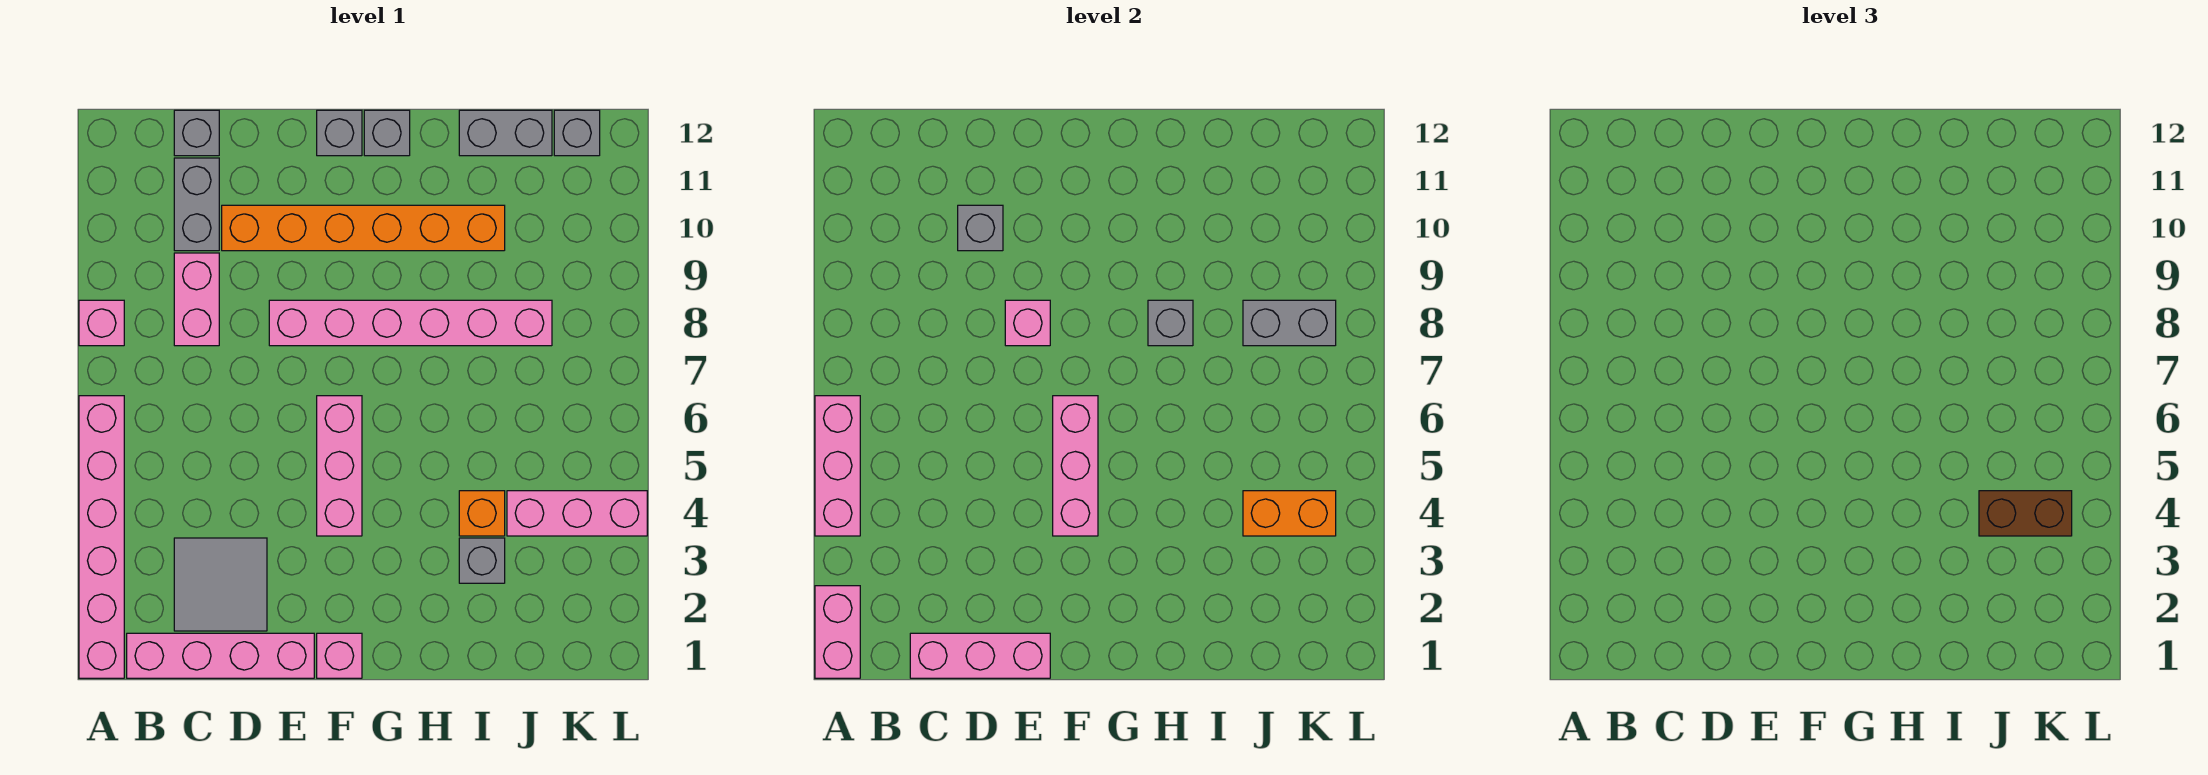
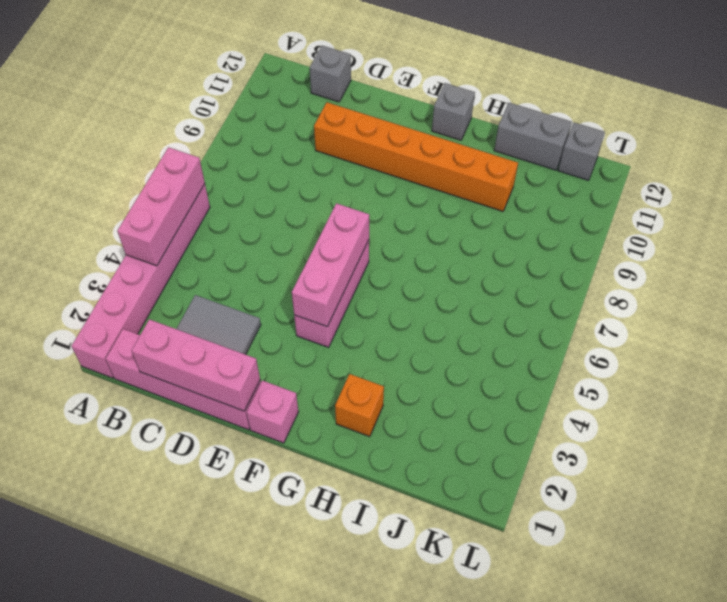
orange brick H2 level 1 -> orange brick I4 level 1
none -> pink brick A8 level 1
none -> pink brick C8:C9 level 1
none -> grey brick C10:C11 level 1

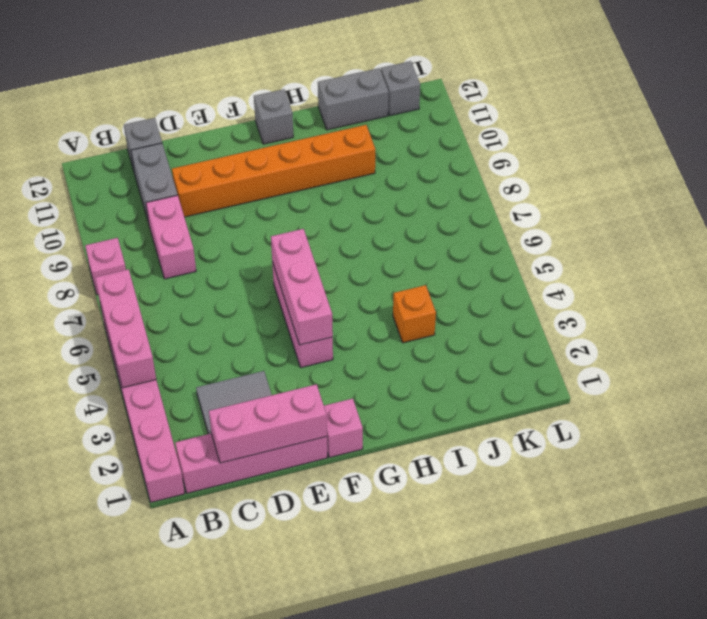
none -> pink brick E8:J8 level 1
none -> grey brick F12 level 1
none -> grey brick I3 level 1

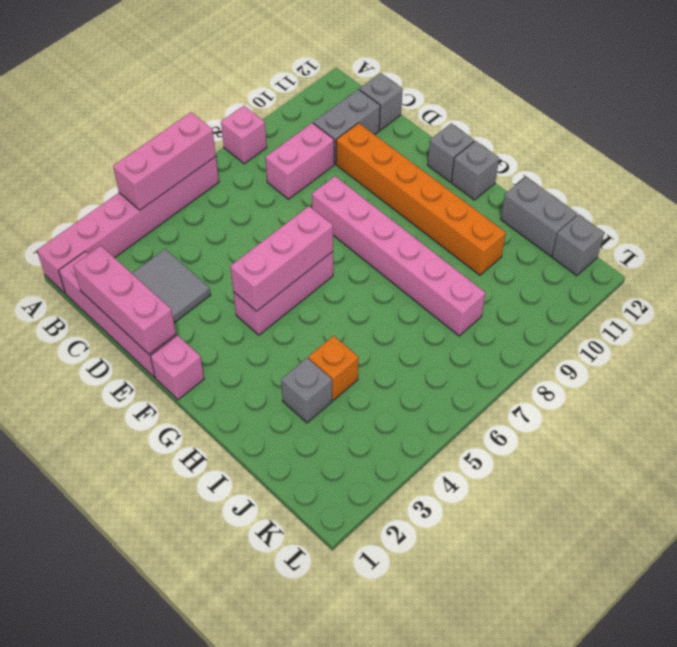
none -> pink brick J4:L4 level 1
none -> pink brick A1:A2 level 2
none -> grey brick D10 level 2

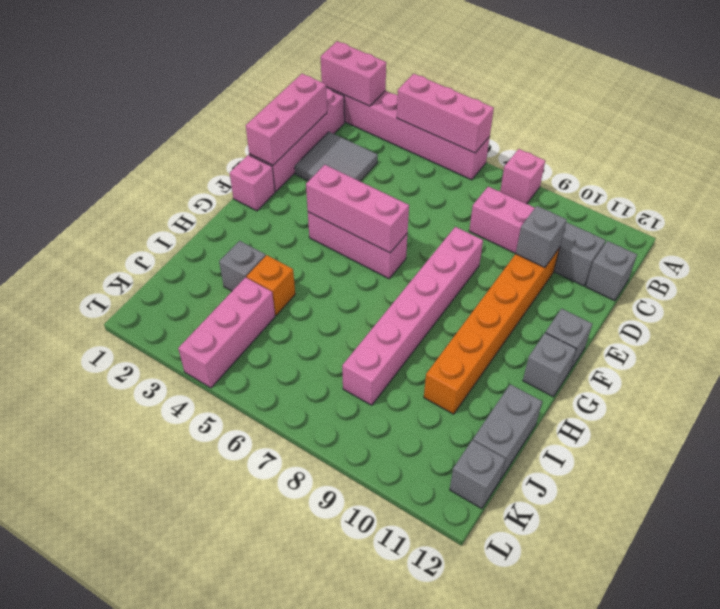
none -> pink brick E8 level 2
none -> grey brick H8 level 2
none -> orange brick J4:K4 level 2

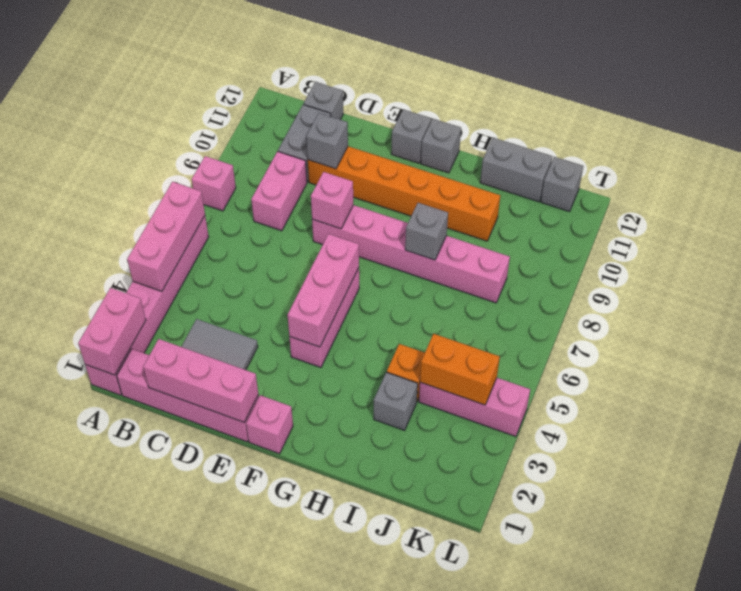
none -> grey brick J8:K8 level 2
none -> brown brick J4:K4 level 3

